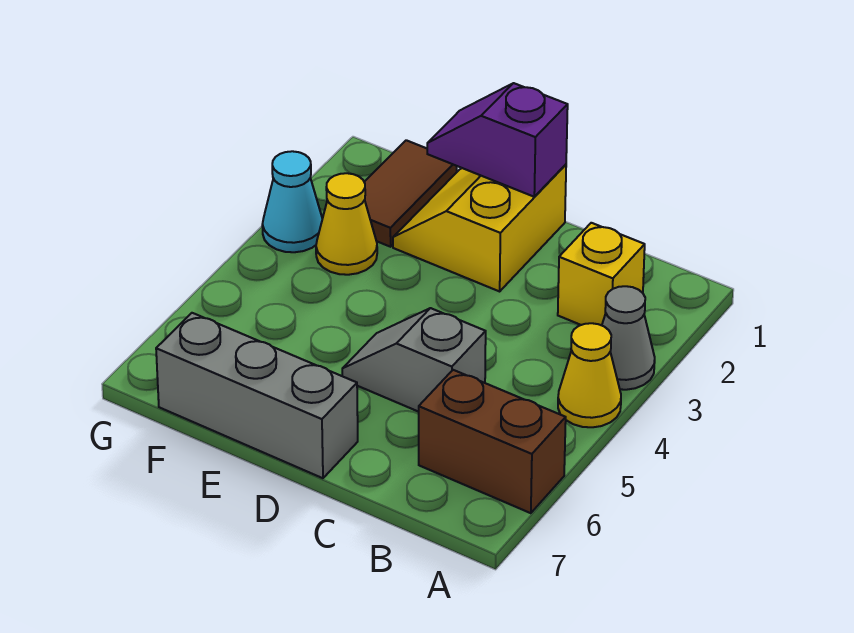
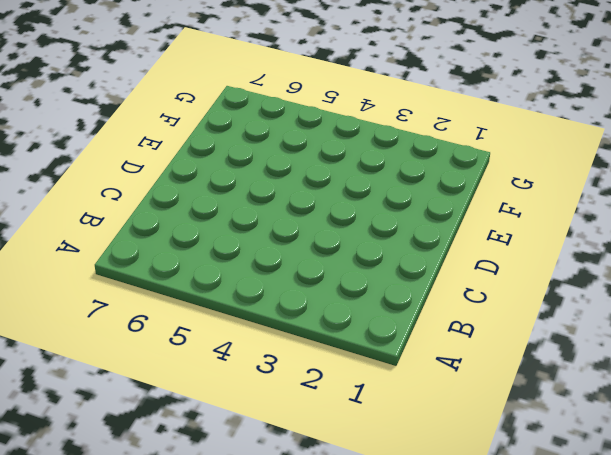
none -> grey cone A3 level 1
none -> yellow cone A4 level 1

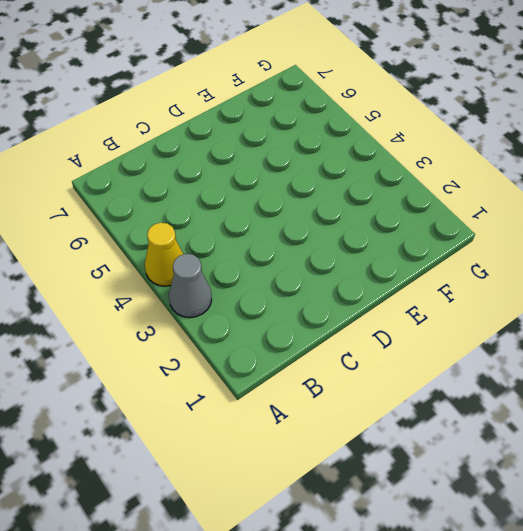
none -> brown brick A6:B6 level 1
none -> yellow brick B2 level 1

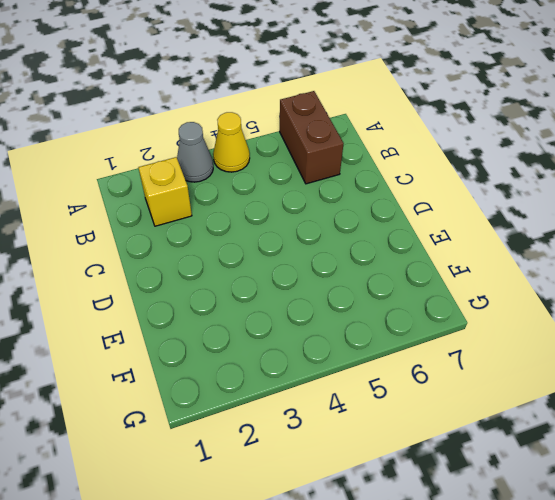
none -> grey slope C5:D5 level 1 top C
none -> yellow slope D1:E2 level 1 top D

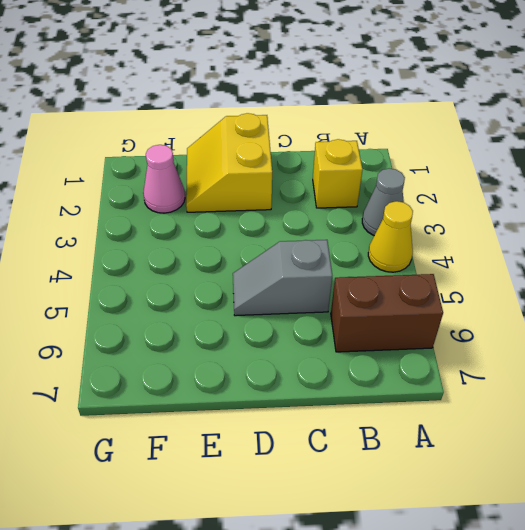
pink cone F2 level 1 -> brown tile F1:F2 level 1
none -> grey brick D7:F7 level 1
none -> yellow cone F3 level 1

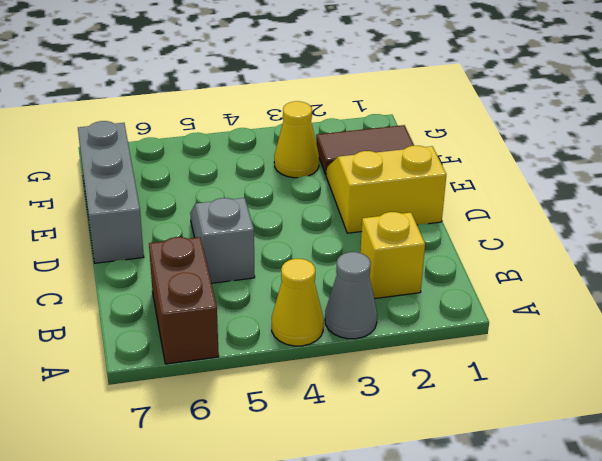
none -> cyan cone G3 level 1
none -> purple slope D1:E1 level 2 top D

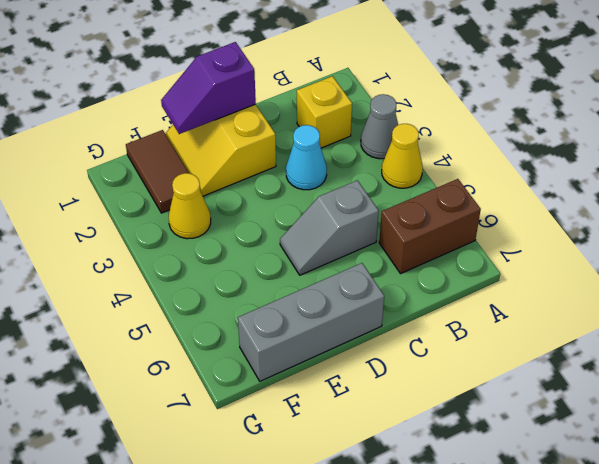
cyan cone C3 level 1 -> cyan cone G3 level 1

